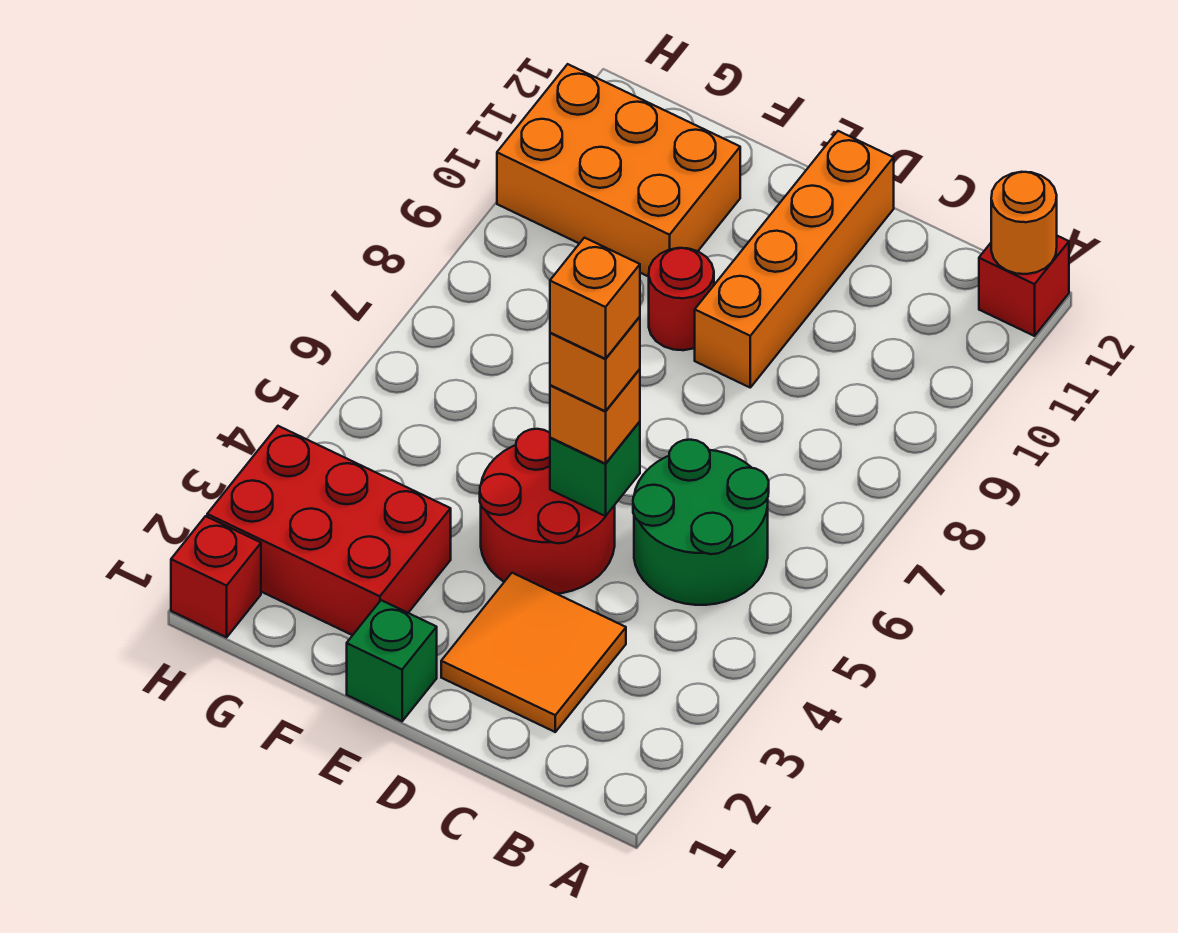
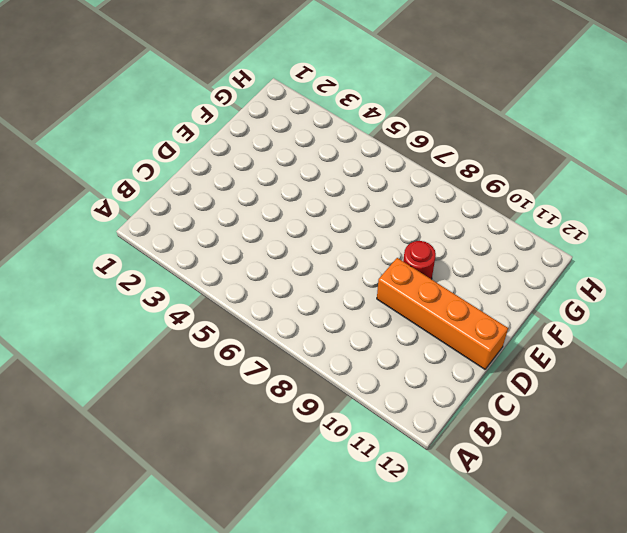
none -> red brick A12 level 1
none -> green round brick B5:C6 level 1
none -> orange tile C2:D3 level 1

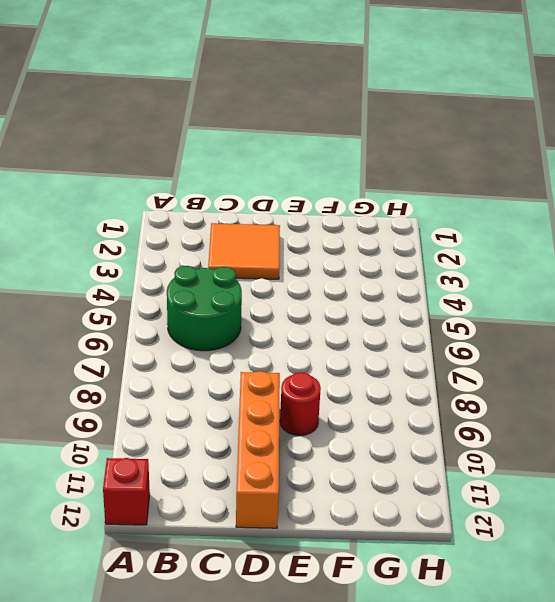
none -> red round brick D4:E5 level 1
none -> green brick E1 level 1
none -> red brick F2:H3 level 1

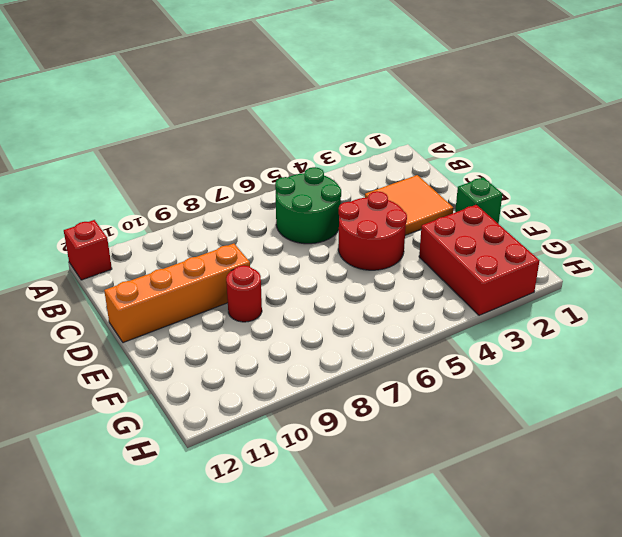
none -> orange brick F10:H11 level 1
none -> red brick H1 level 1
none -> orange round brick A12 level 2

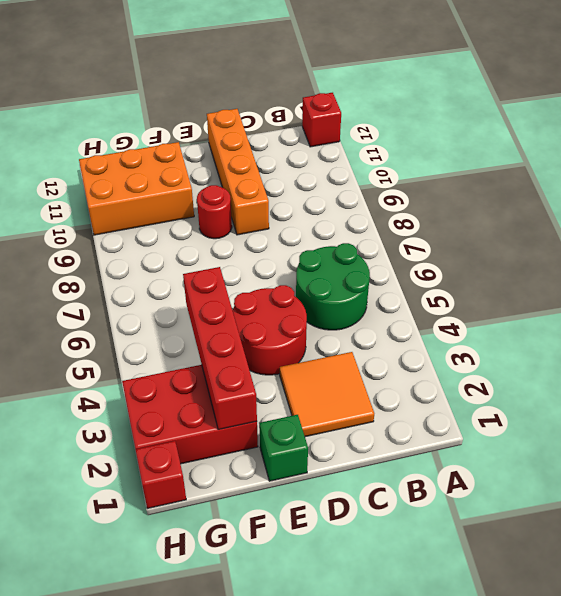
red brick F2:F5 level 2 -> none
none -> orange round brick A12 level 2
none -> green brick D5 level 2
none -> orange brick D5 level 3

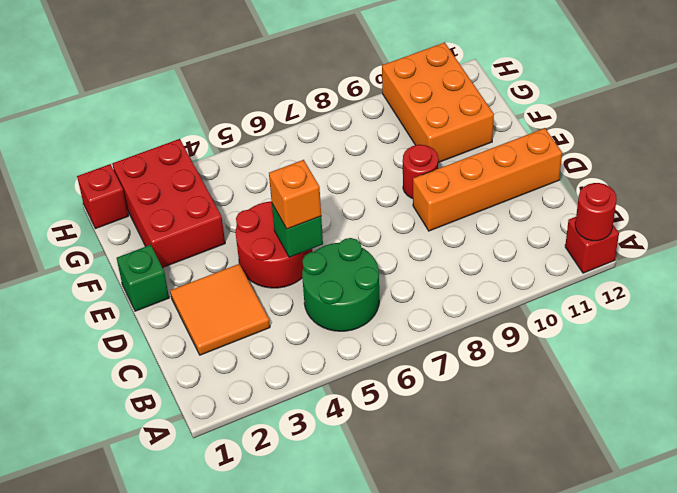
red round brick A12 level 2 -> orange round brick A12 level 2
none -> orange brick D5 level 4
none -> orange brick D5 level 5

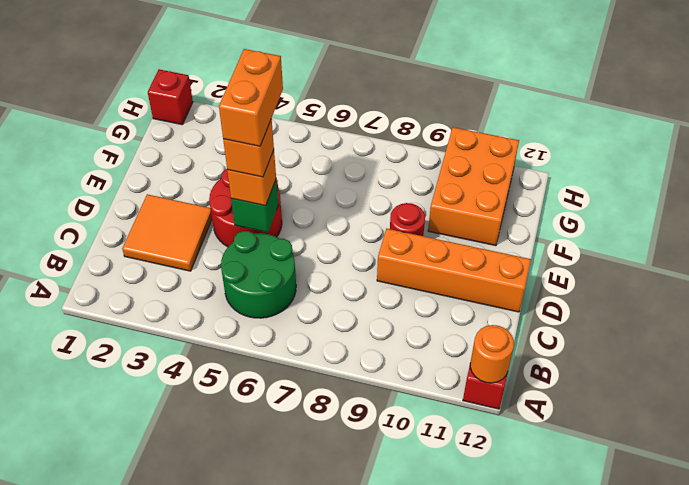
orange brick D5:E5 level 5 -> orange brick D5 level 5
none -> green brick E1 level 1
none -> red brick F2:H3 level 1

